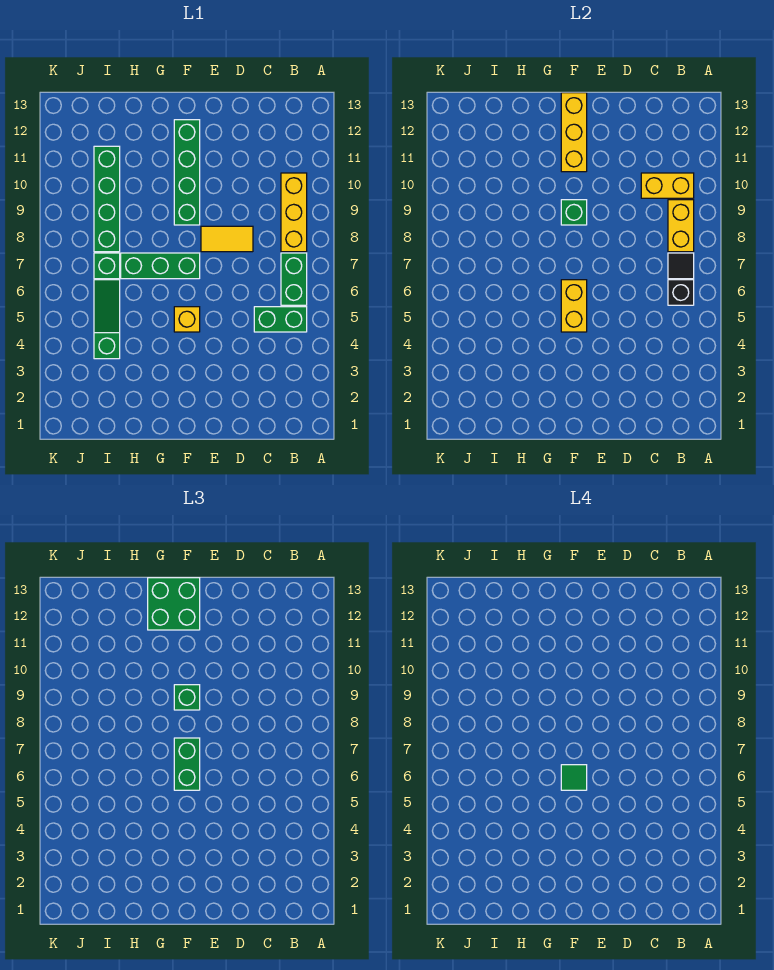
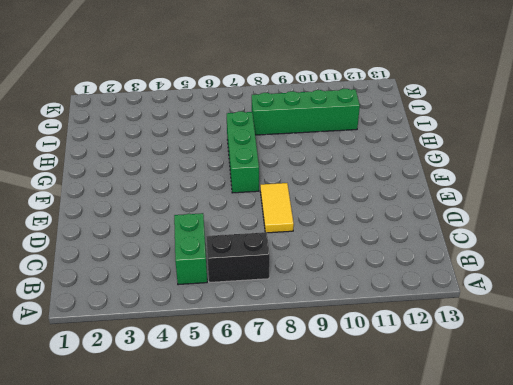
black brick B6:B7 level 1 -> green brick B6:B7 level 1
none -> yellow brick B8:B10 level 1
none -> yellow brick F5 level 1
none -> green brick F9:F12 level 1

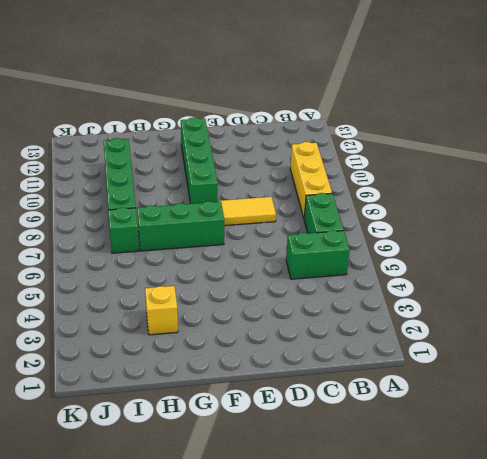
yellow brick H3 level 1 -> yellow brick F5 level 1
none -> green slope I4:I6 level 1 top 4
none -> black brick B6 level 2
none -> black tile B7 level 2

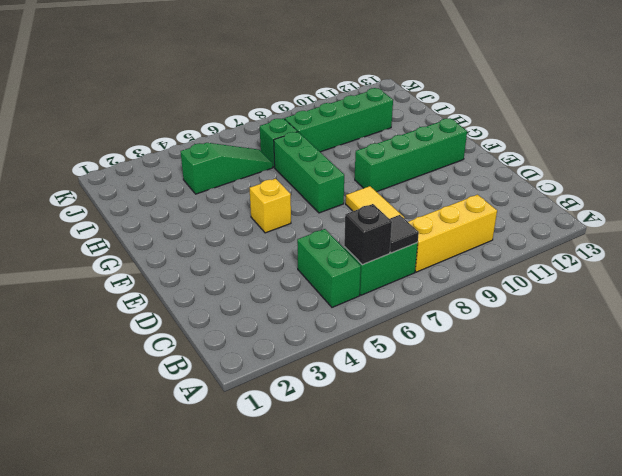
none -> yellow brick B8:B9 level 2
none -> yellow brick B10:C10 level 2
none -> yellow brick F5:F6 level 2

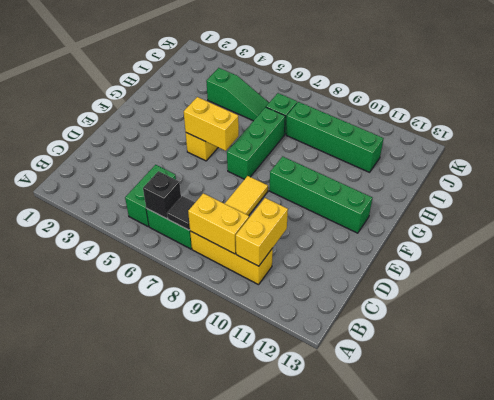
none -> green brick F9 level 2
none -> yellow brick F11:F13 level 2
none -> green brick F6:F7 level 3

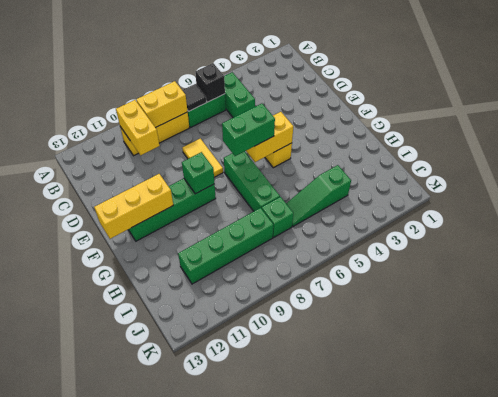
none -> green brick F9 level 3
none -> green brick F12:G13 level 3
none -> green tile F6 level 4

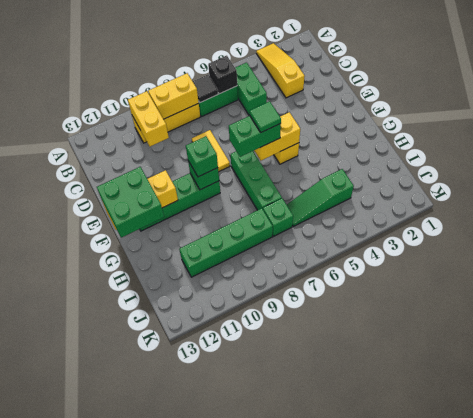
yellow slope A3:C3 level 1 top C -> none

